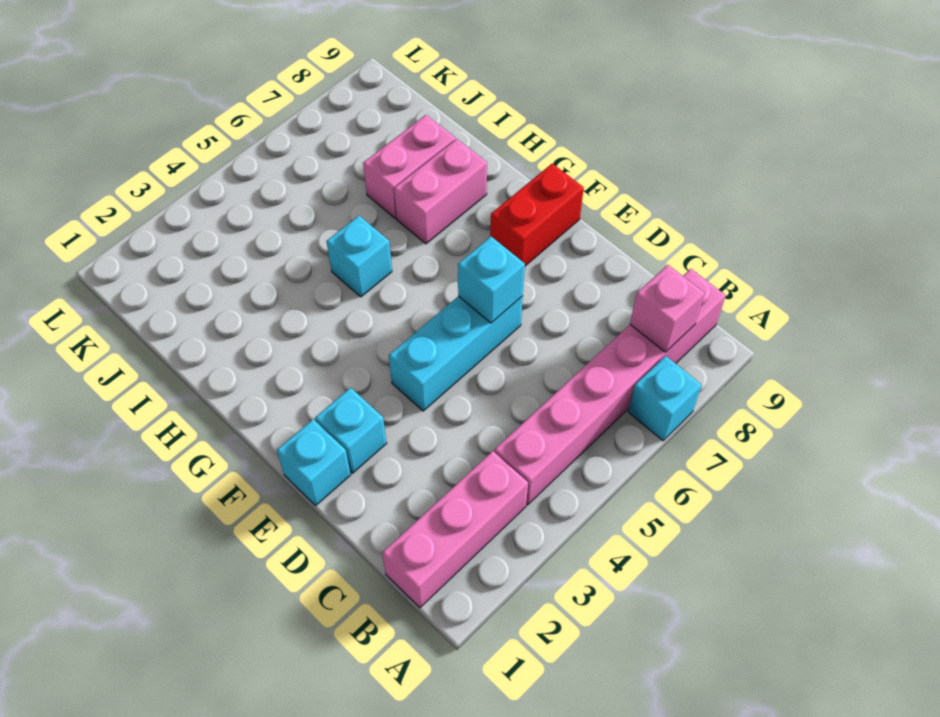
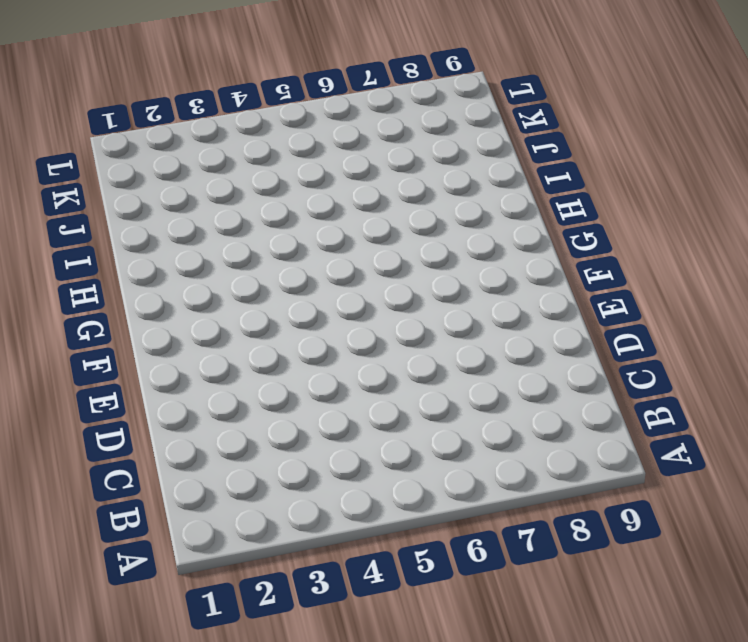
none -> cyan brick A7 level 1
none -> pink brick B1:B3 level 1
none -> pink brick B4:B9 level 1

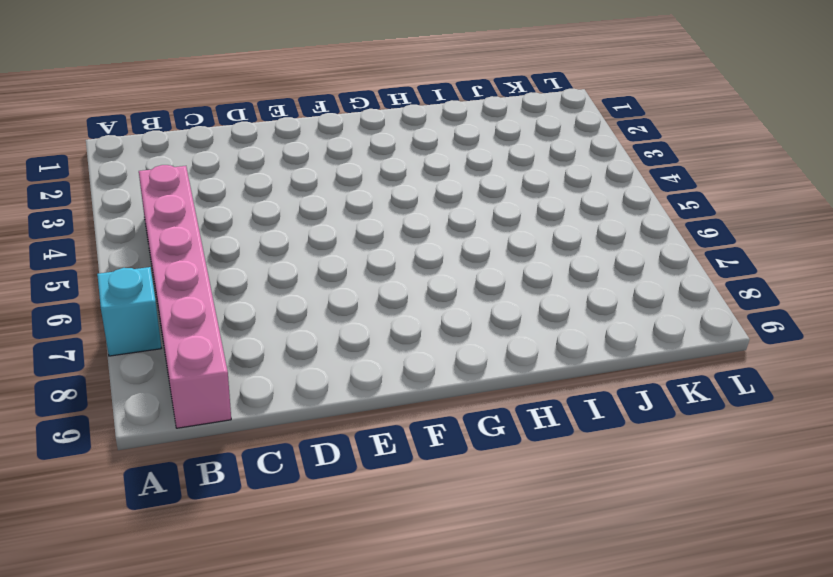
none -> pink brick B1:B3 level 1
none -> cyan brick E1 level 1
none -> cyan brick E2 level 1

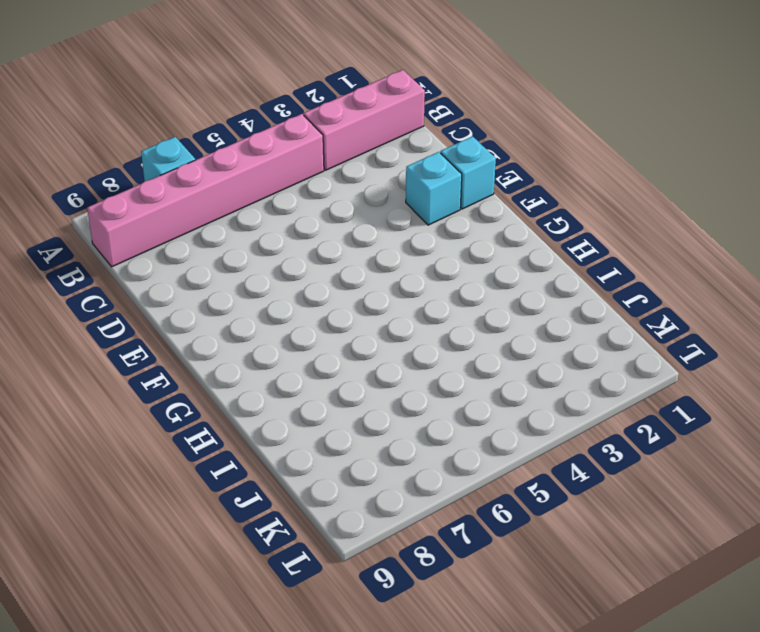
none -> cyan brick E4:E6 level 1
none -> red brick F8:F9 level 1
none -> cyan brick H5 level 1

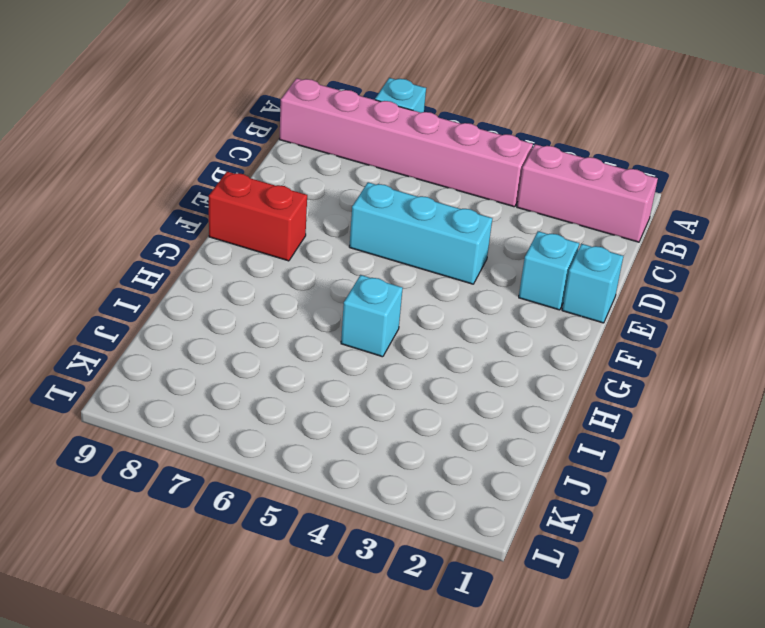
none -> pink brick H7:H8 level 1
none -> pink brick I7:I8 level 1
none -> pink brick B8 level 2

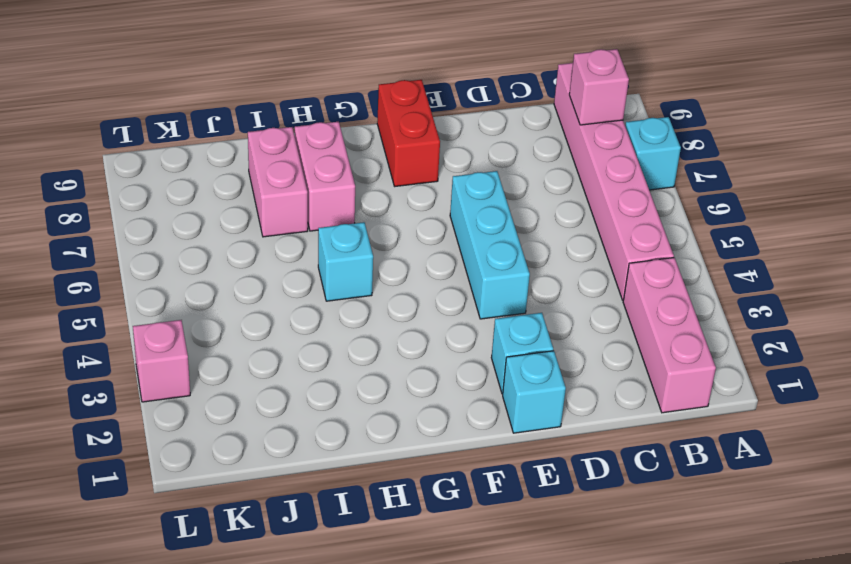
pink brick L3 level 1 -> none
none -> cyan brick E6 level 2

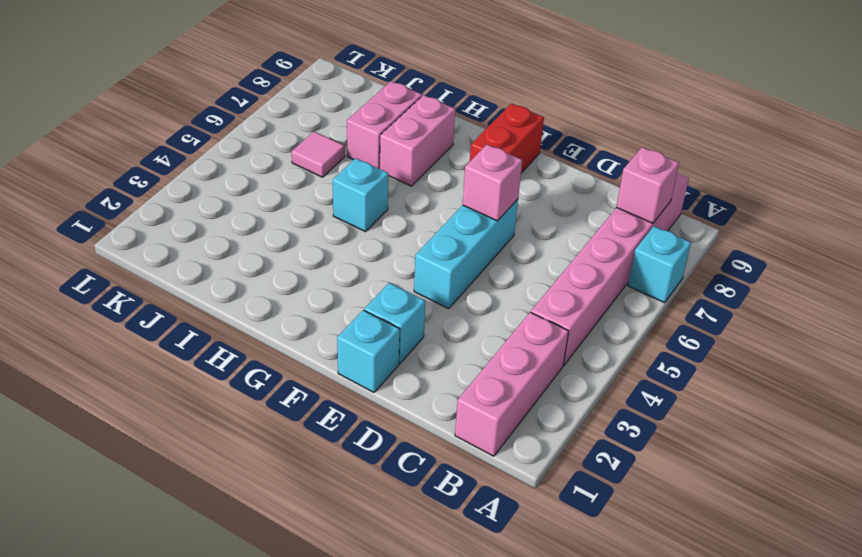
pink brick E6 level 2 -> cyan brick E6 level 2
pink tile J6 level 1 -> none

